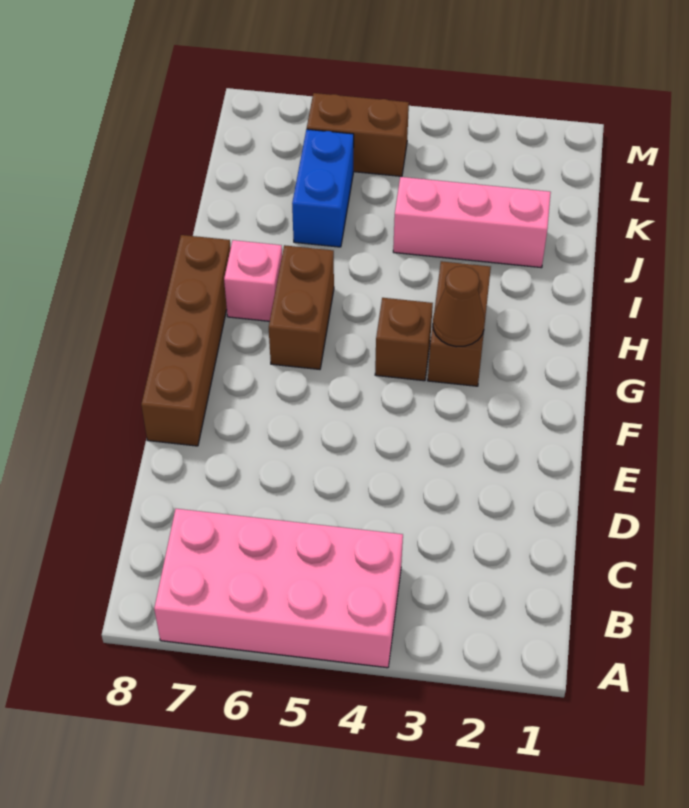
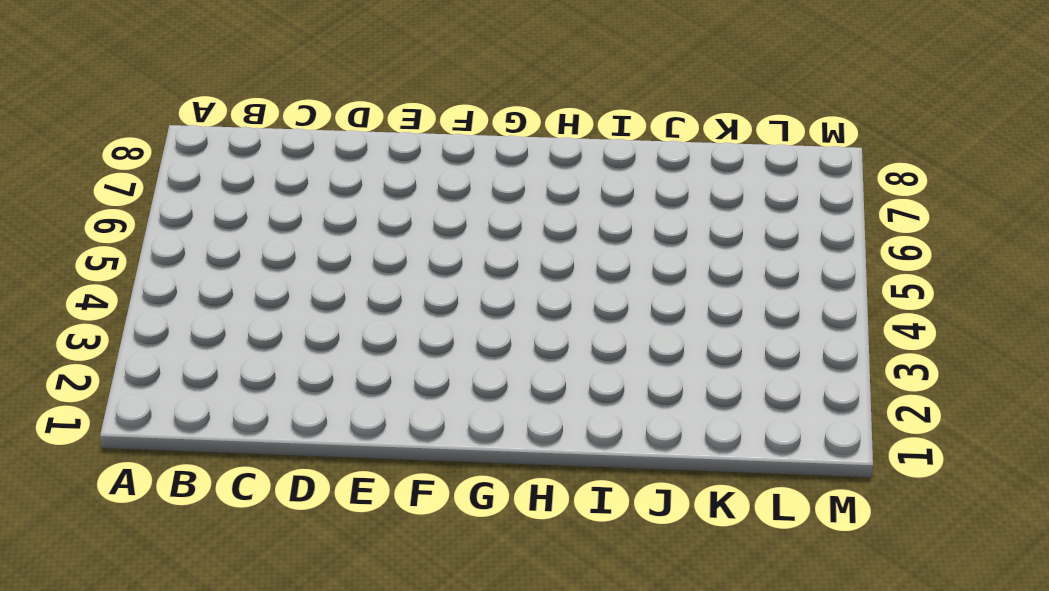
none -> pink brick A4:B7 level 1
none -> brown brick E8:H8 level 1

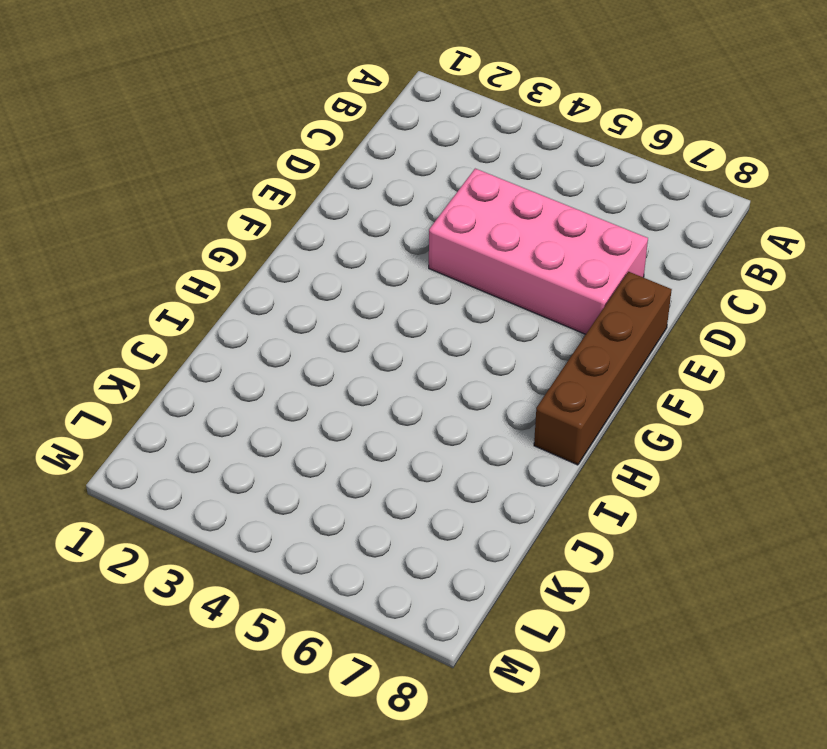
pink brick D4:E7 level 1 -> pink brick A4:B7 level 1
none -> brown brick G3:H3 level 1
none -> brown brick G4 level 1

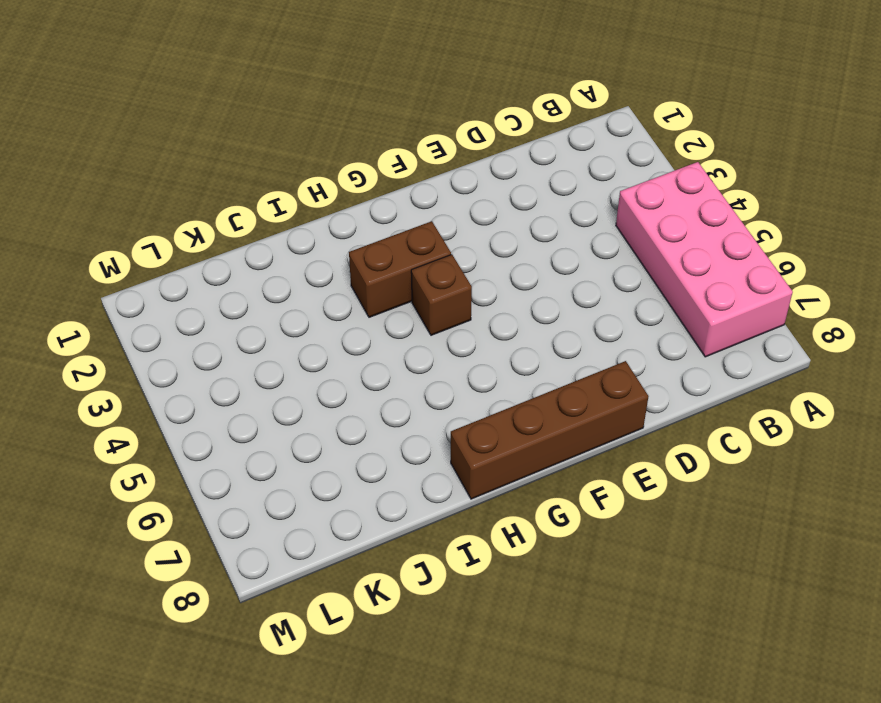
none -> brown brick G6:H6 level 1
none -> pink brick H7 level 1

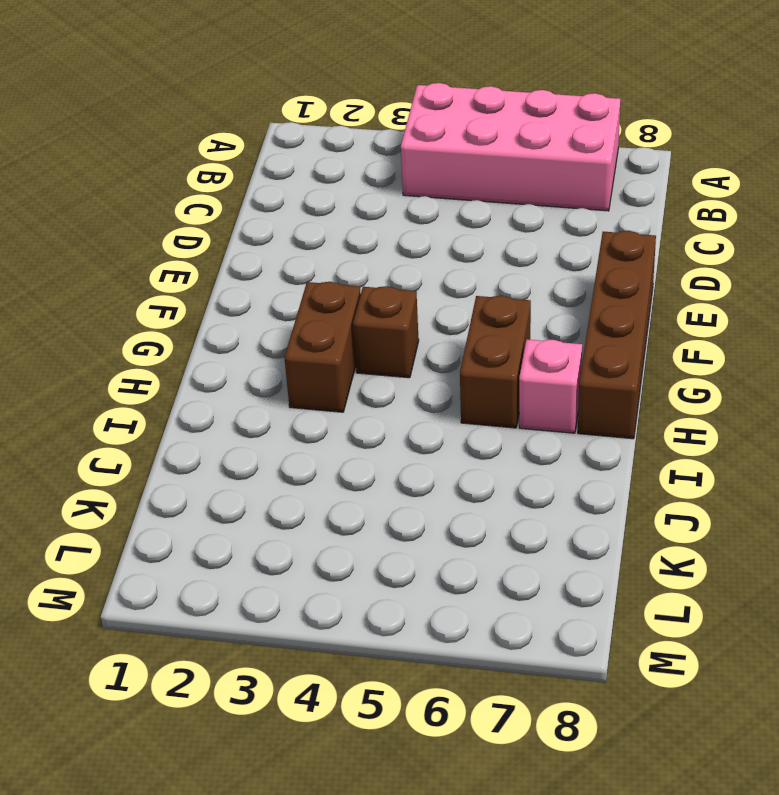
none -> pink brick J2:J4 level 1
none -> blue brick J6:K6 level 1

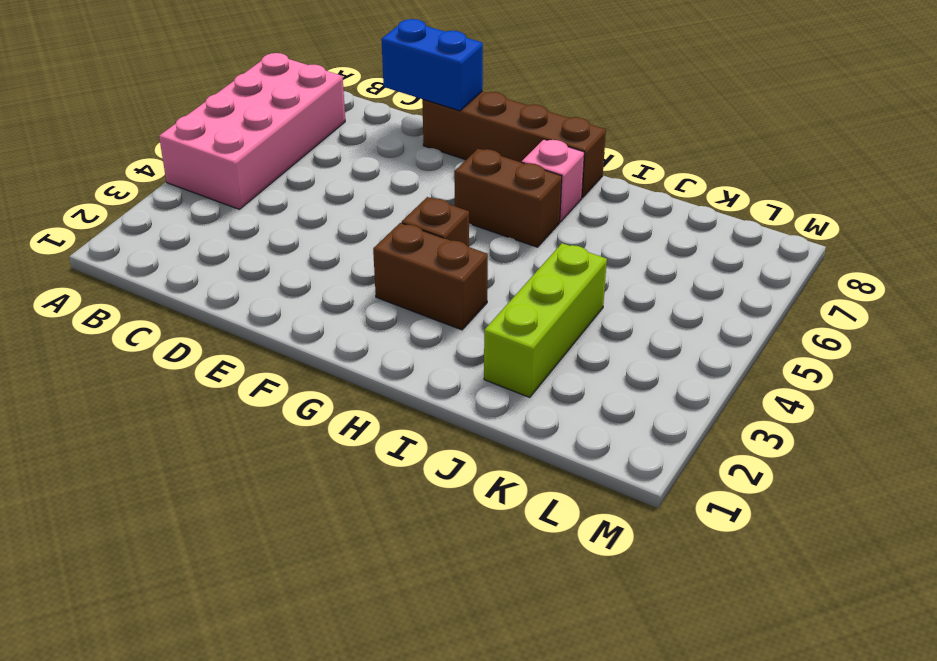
blue brick D8:E8 level 2 -> blue brick J6:K6 level 1
lime brick J2:J4 level 1 -> pink brick J2:J4 level 1
none -> brown brick L5:L6 level 1
none -> brown cone G3 level 2

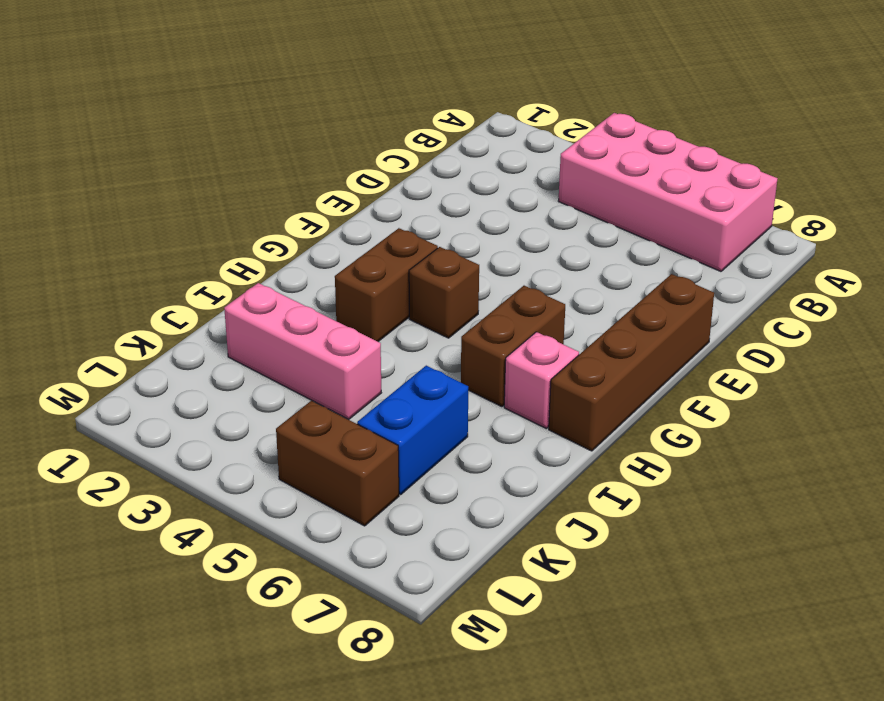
none -> brown cone G3 level 2

